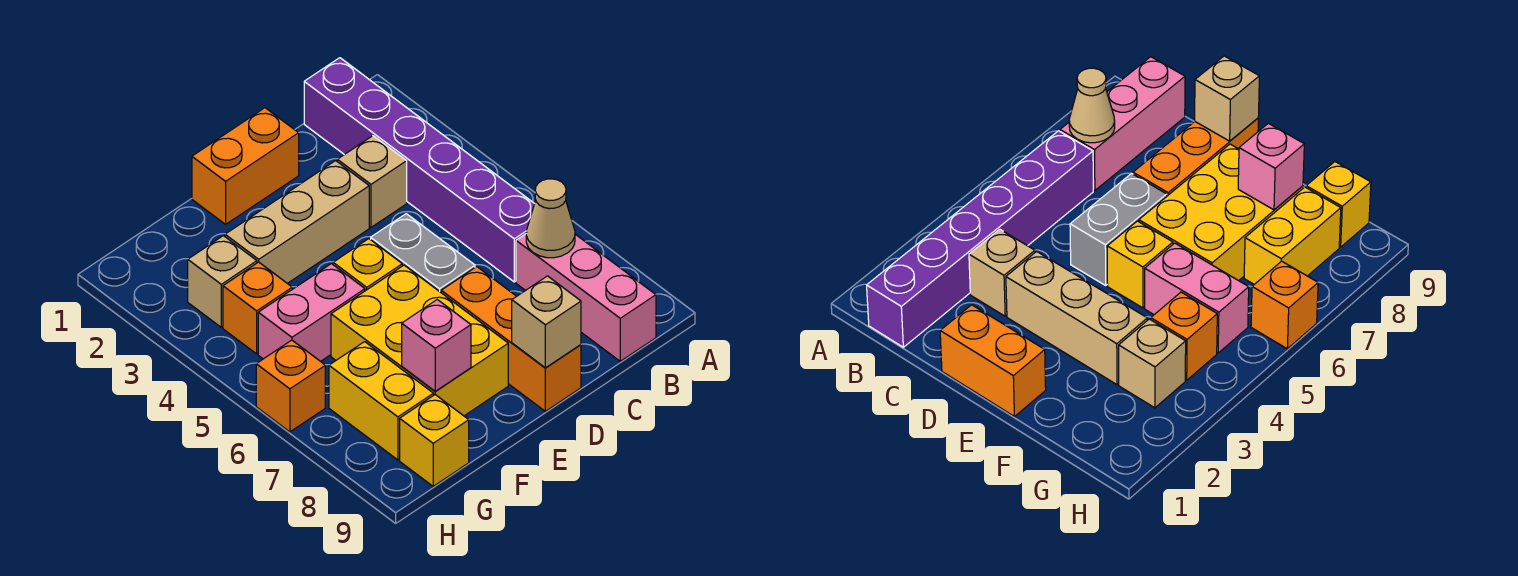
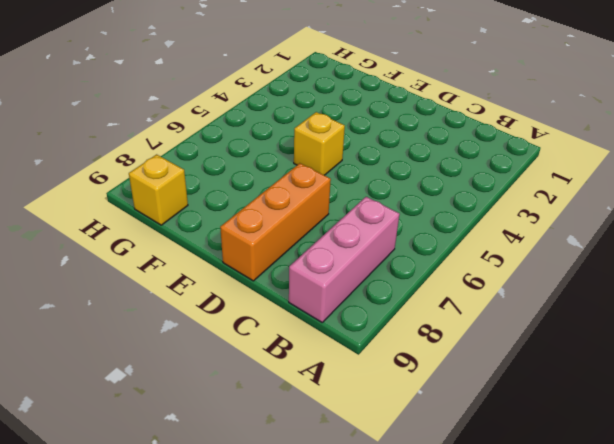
none -> purple brick B1:B6 level 1
none -> tan brick C3 level 1
none -> orange brick D1:E1 level 1

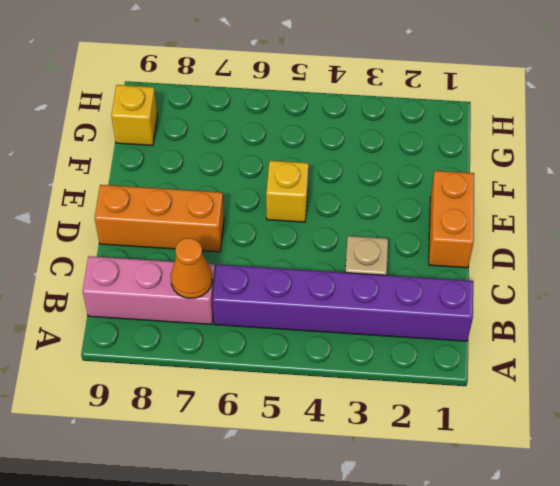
orange cone B7 level 2 -> tan cone B7 level 2
none -> tan brick D3:F3 level 1
none -> grey brick D5:D6 level 1
none -> yellow brick E6:F8 level 1

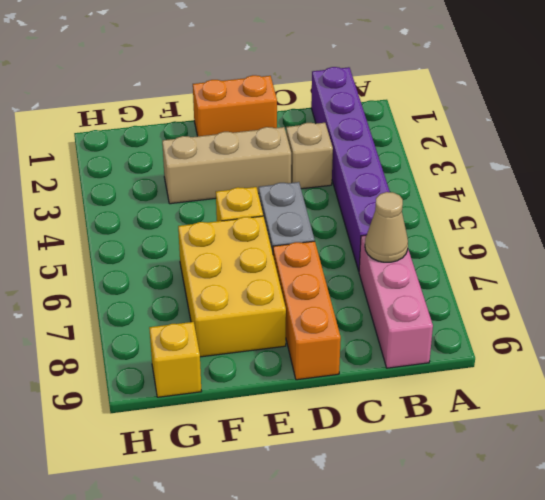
none -> pink brick F5:G5 level 1
none -> tan brick G3 level 1
none -> orange brick G4 level 1

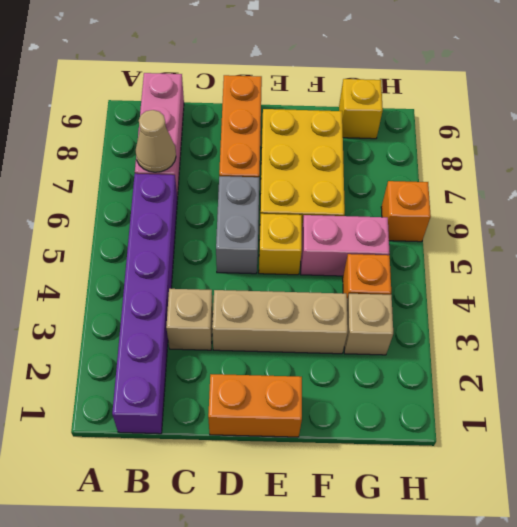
none -> yellow brick G7:G8 level 1
none -> tan brick D9 level 2
none -> pink brick F8 level 2

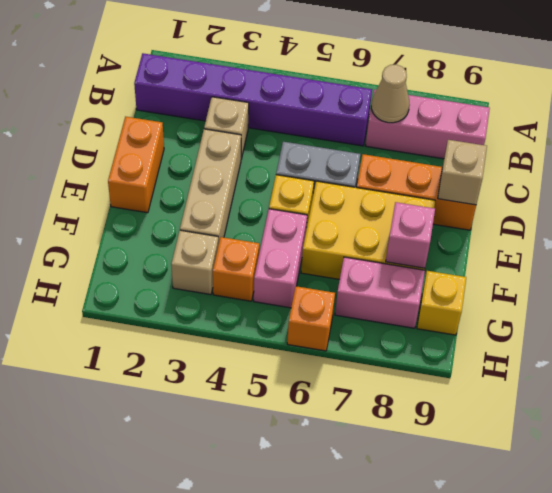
pink brick G7:G8 level 1 -> yellow brick G7:G8 level 1

